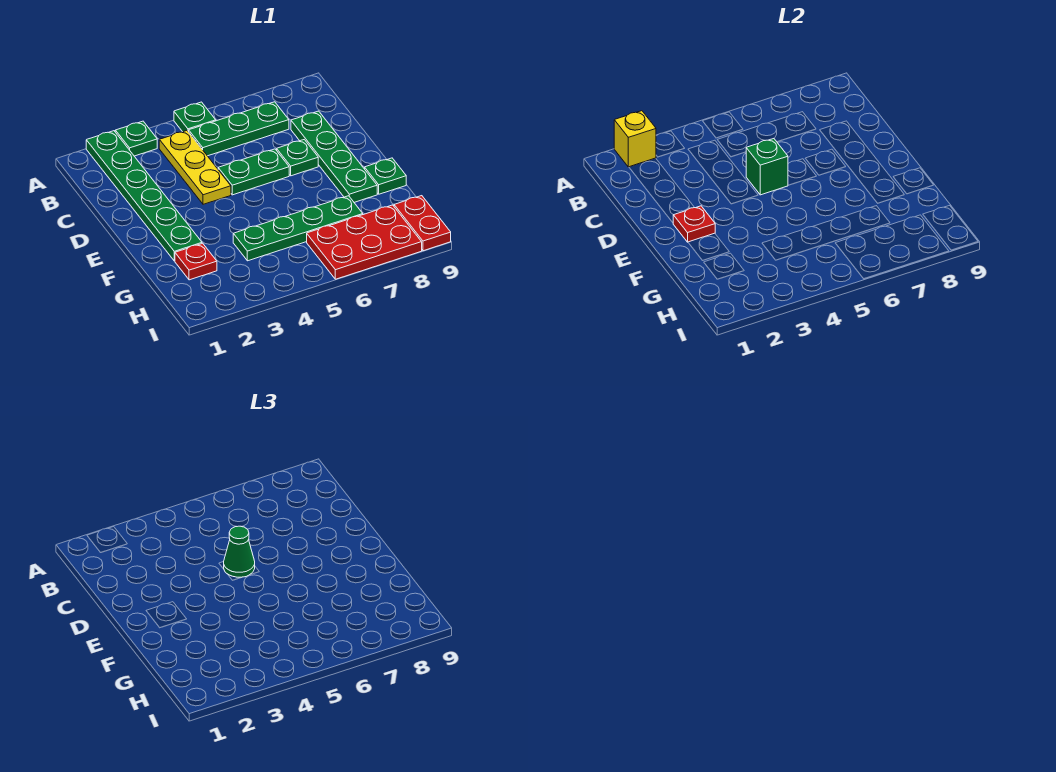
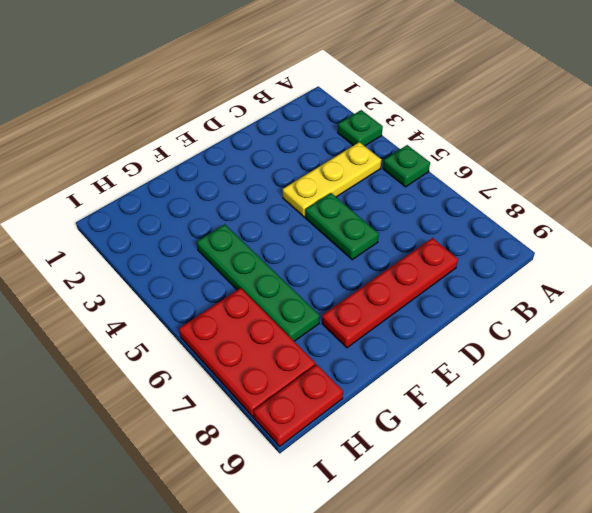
red plate C8:F8 level 1 -> green plate C8:F8 level 1
none -> green plate A2:F2 level 1
none -> green plate B5:B7 level 1
none -> green plate D7 level 1

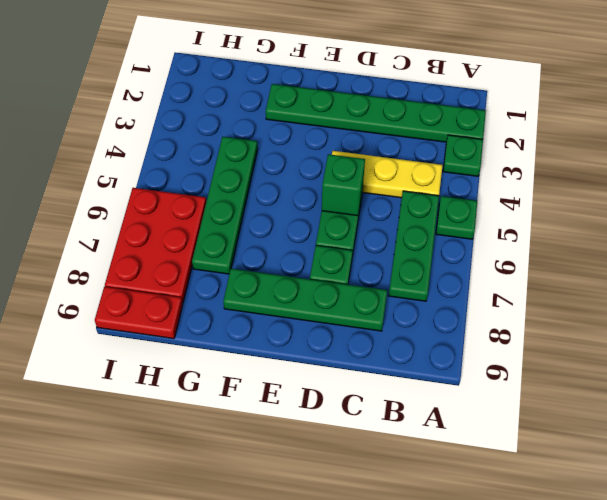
none -> green plate F9 level 1
none -> red plate G2 level 1
none -> yellow brick A2 level 2

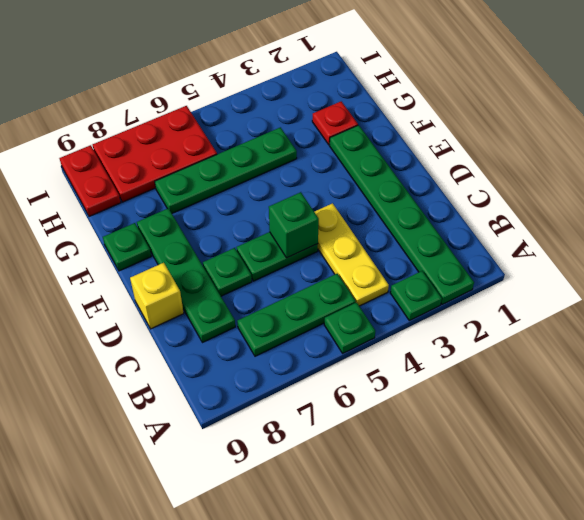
yellow brick D9 level 1 -> yellow brick A2 level 2
none -> red plate E2 level 2
none -> green cone D5 level 3

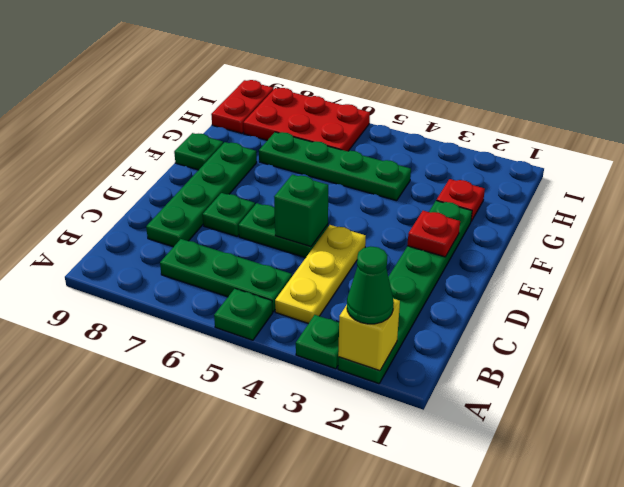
green cone A2 level 3 -> green cone D5 level 3

